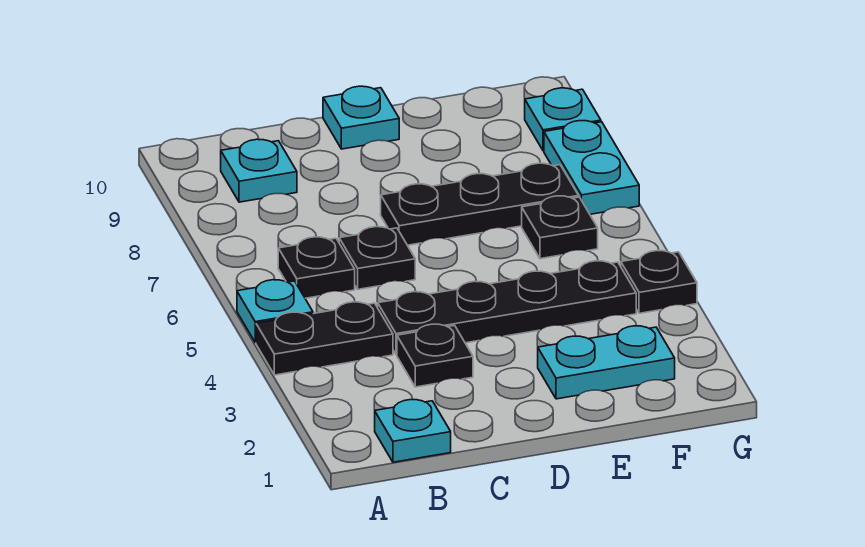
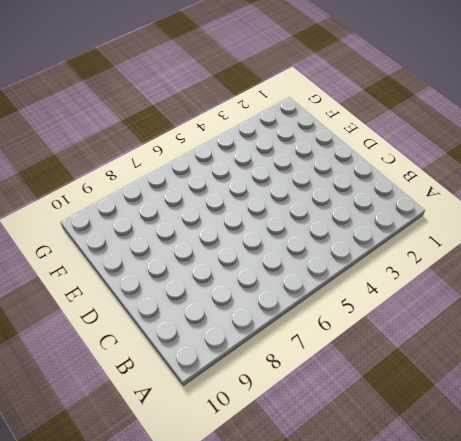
none -> black plate A4:B4 level 1
none -> cyan plate A5 level 1
none -> cyan plate B1 level 1

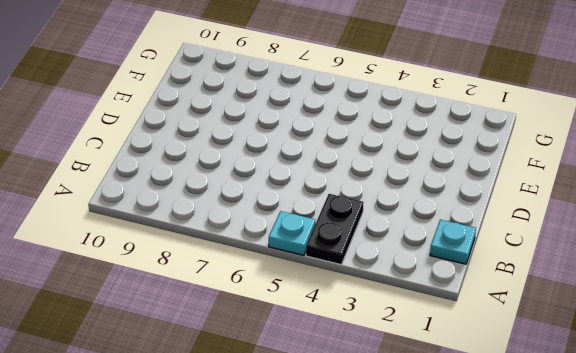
none -> black plate B6 level 1
none -> cyan plate B9 level 1
none -> black plate C3 level 1

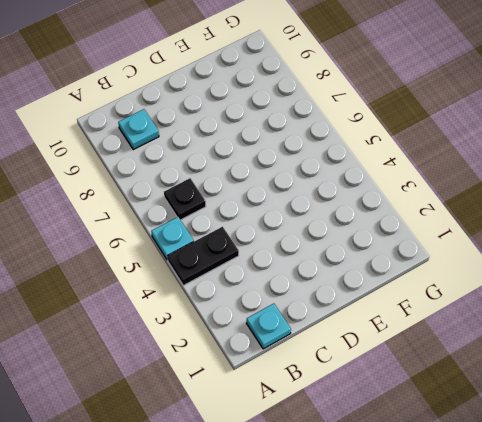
none -> black plate C3 level 1
none -> black plate C4:F4 level 1
none -> black plate C6 level 1

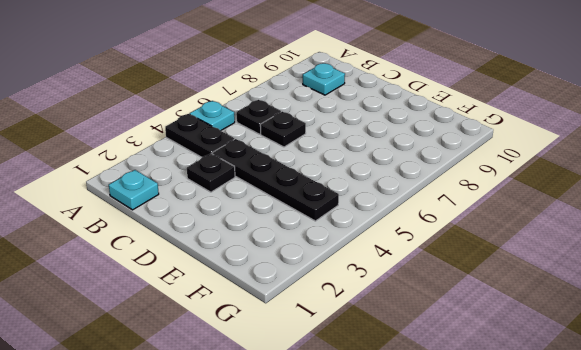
none -> black plate D7:F7 level 1
none -> cyan plate D10 level 1
none -> cyan plate E2:F2 level 1

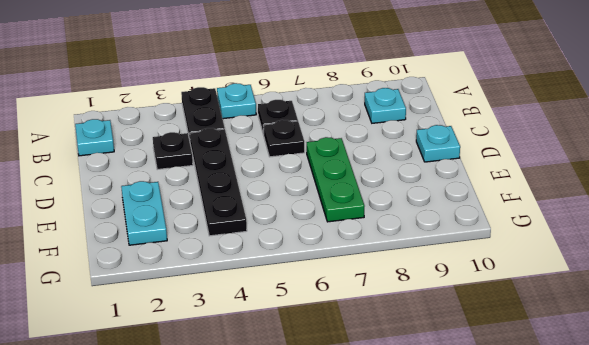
green plate D7:F7 level 1 -> black plate D7:F7 level 1
none -> black plate F6 level 1
none -> black plate G4 level 1
none -> cyan plate G7:G8 level 1

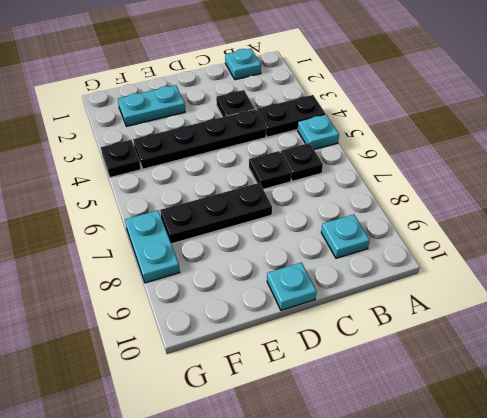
none -> black plate F6 level 1
none -> cyan plate G9 level 1

